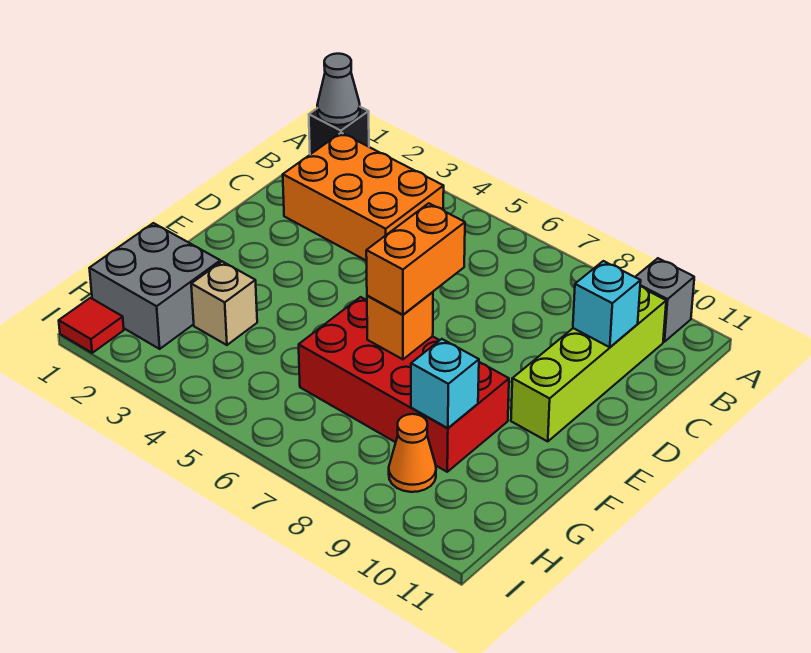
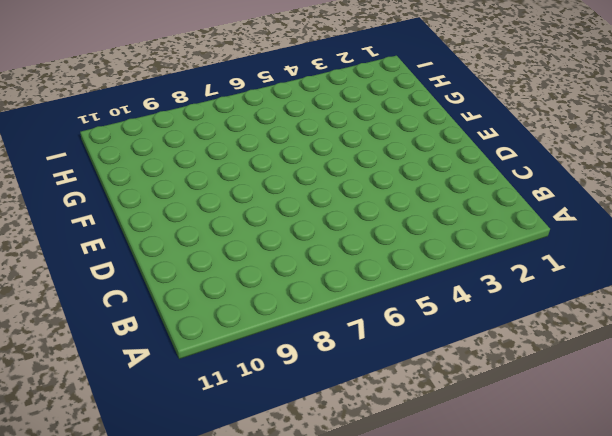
none -> black brick A1 level 1
none -> grey brick A10 level 1
none -> orange brick B2:C4 level 1

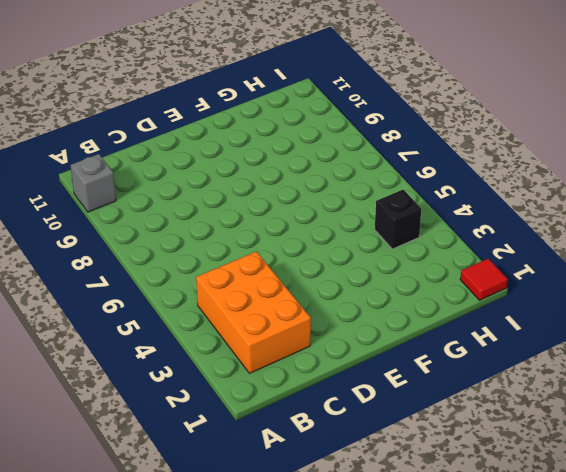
black brick H4 level 1 -> black brick A1 level 1
none -> lime brick B10:E10 level 1
none -> red brick F6:G9 level 1
none -> grey brick G1:H2 level 1

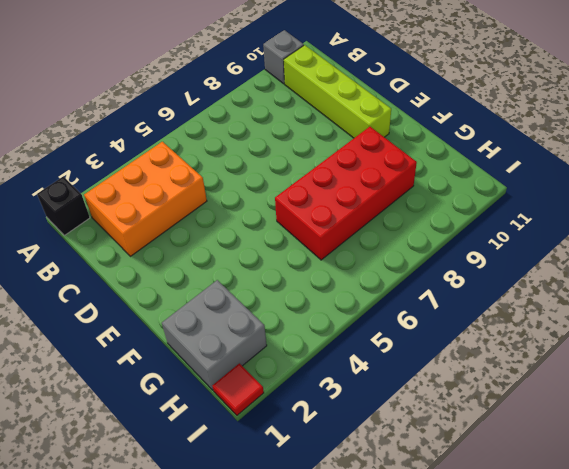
none -> tan brick G3 level 1
none -> orange cone H9 level 1
none -> grey cone A1 level 2

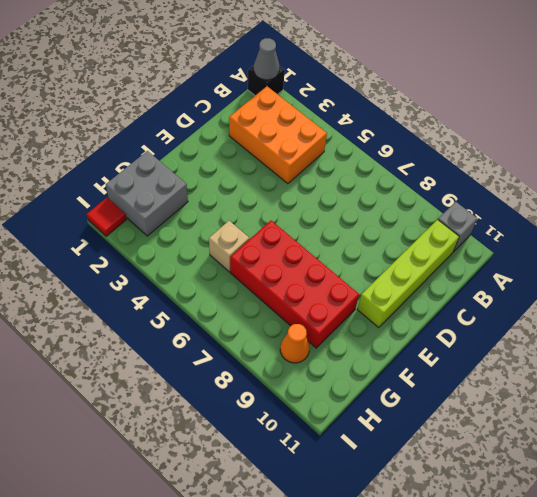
tan brick G5 level 1 -> tan brick G3 level 1
none -> cyan brick C10 level 2
none -> orange brick F7 level 2
none -> cyan brick G9 level 2

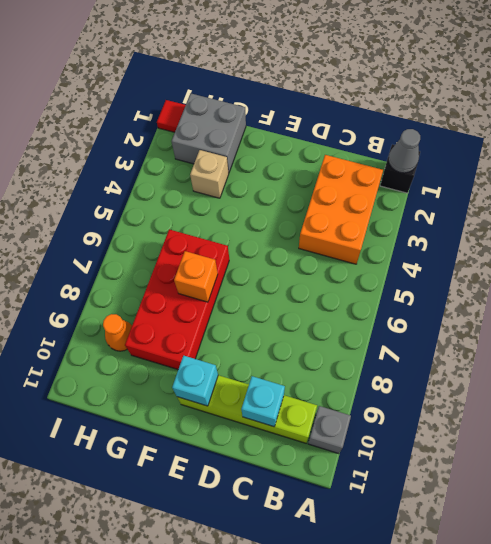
cyan brick E10 level 2 -> cyan brick G9 level 2
none -> orange brick E7:F7 level 3

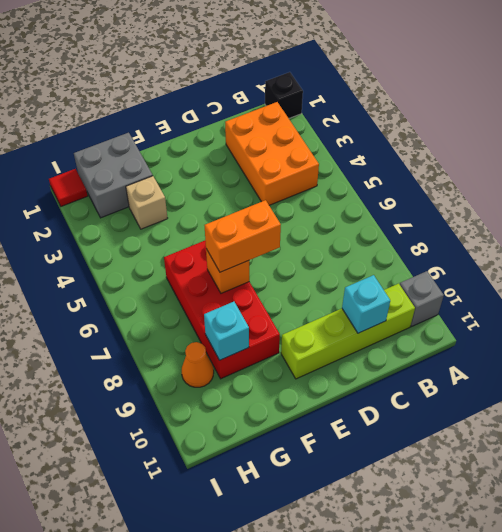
none -> grey cone A1 level 2

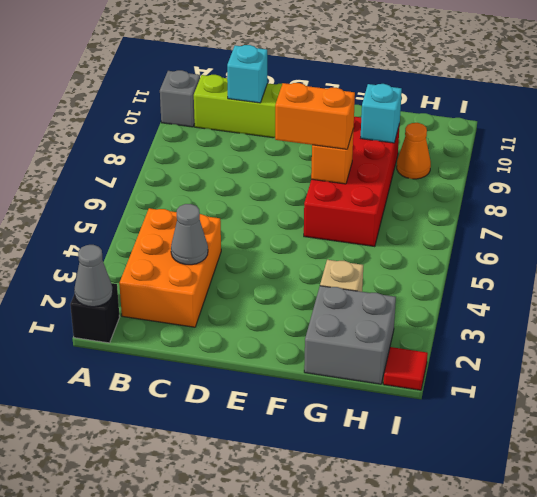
grey cone C3 level 2 -> none

